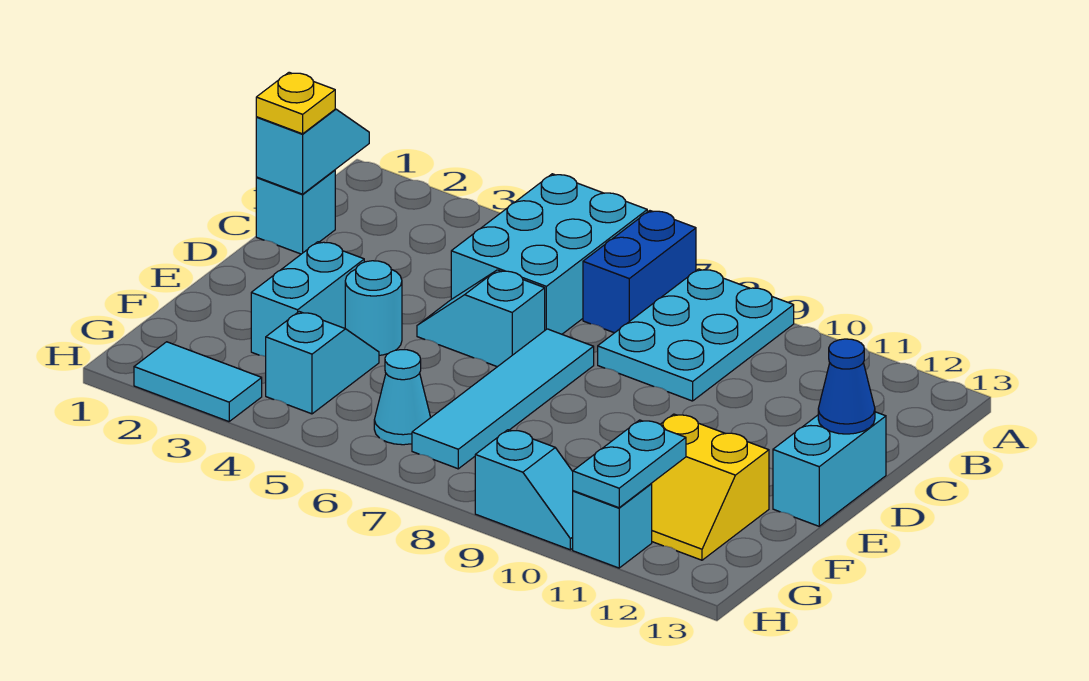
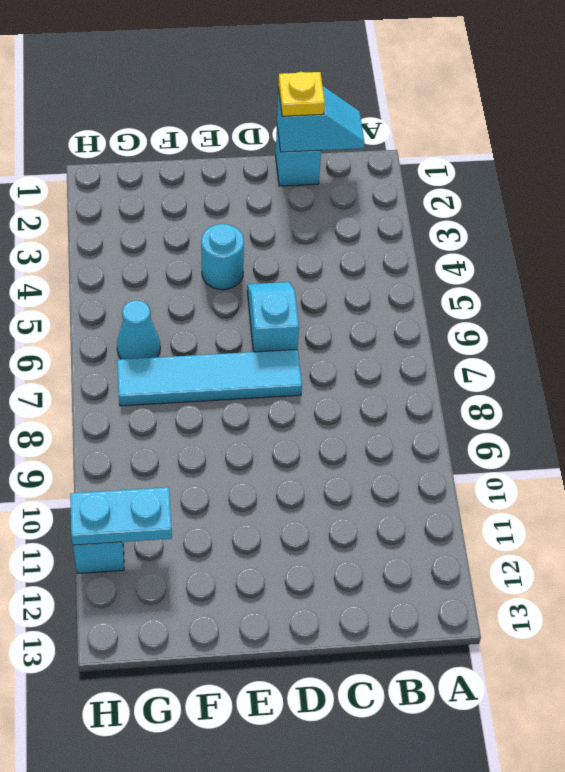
none -> cyan brick A5:C6 level 1
none -> blue brick A7:B7 level 1
none -> cyan plate A8:C9 level 1

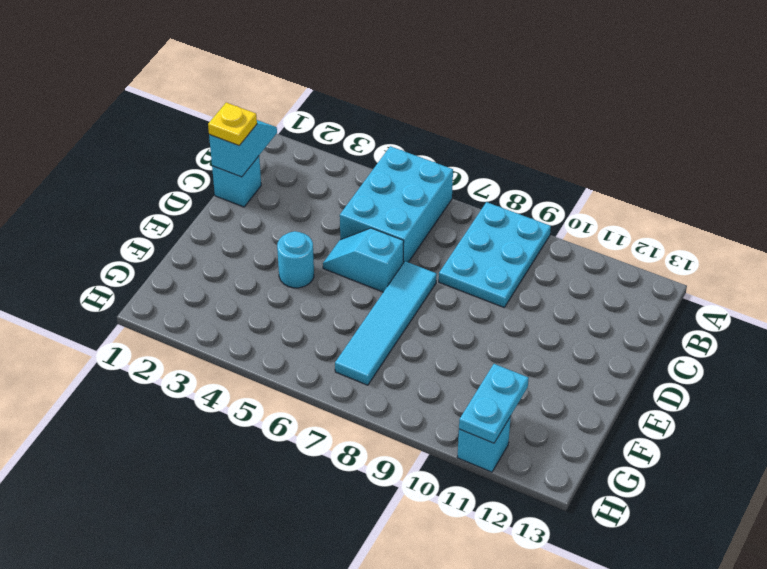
none -> blue brick A7:B7 level 1
none -> cyan brick D13:E13 level 1
none -> cyan brick E3:F3 level 1

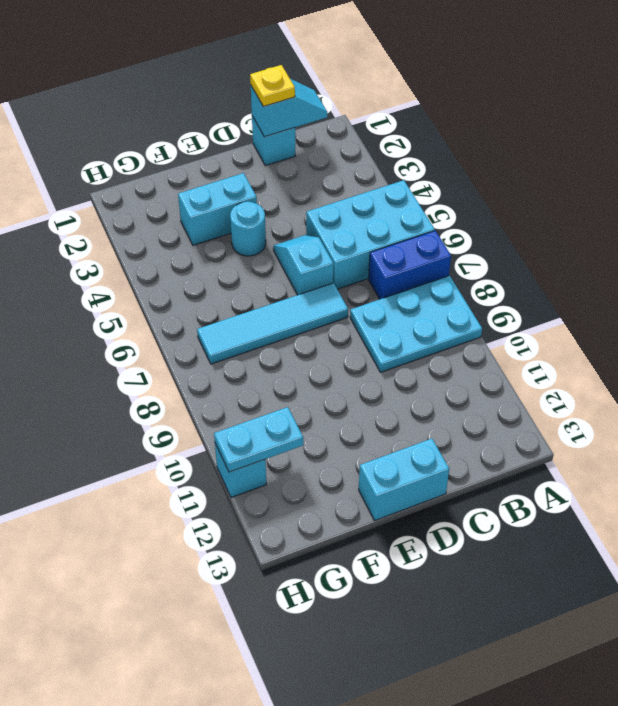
none -> cyan slope F4:G4 level 1 top G
none -> yellow slope F11:G12 level 1 top F
none -> cyan cone G6 level 1

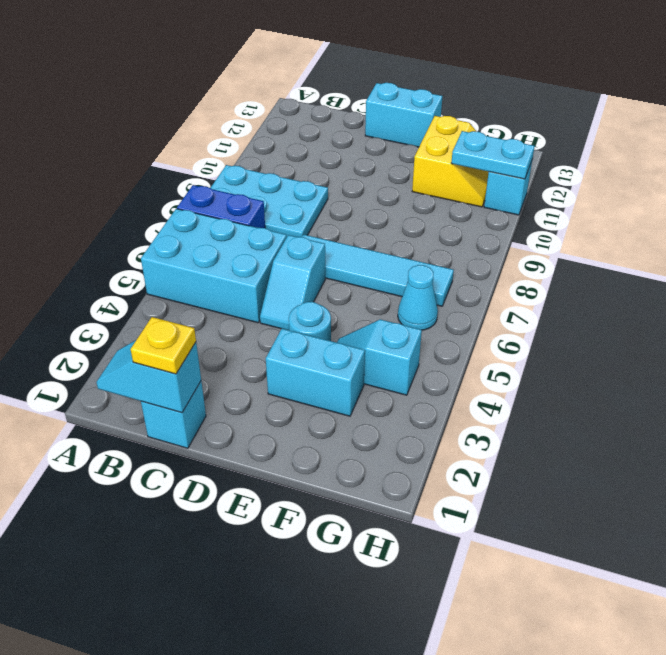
none -> cyan tile H2:H3 level 1
none -> cyan slope H9:H10 level 1 top 9
none -> blue cone D13 level 2

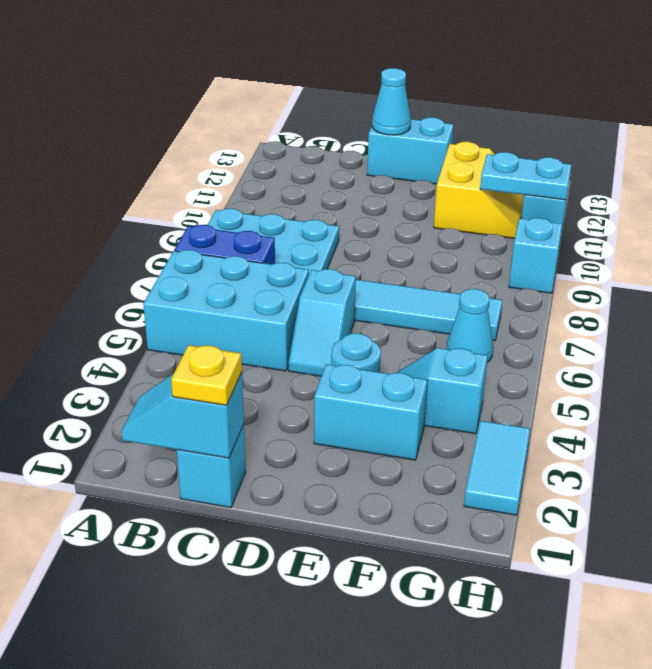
cyan cone D13 level 2 -> blue cone D13 level 2

